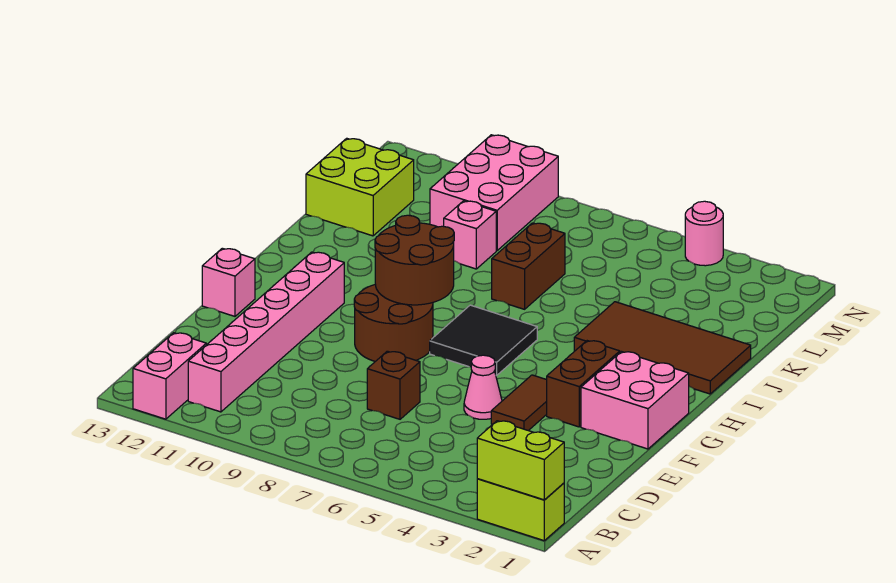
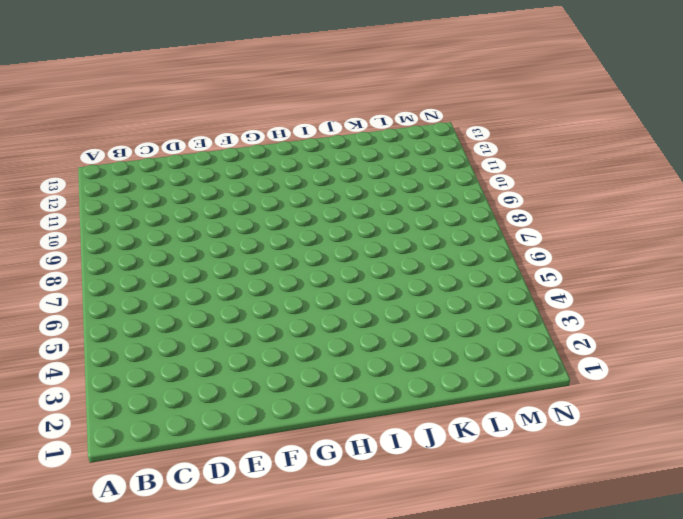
none -> lime brick A1:A2 level 1
none -> pink brick A12:B12 level 1
none -> pink brick B11:G11 level 1

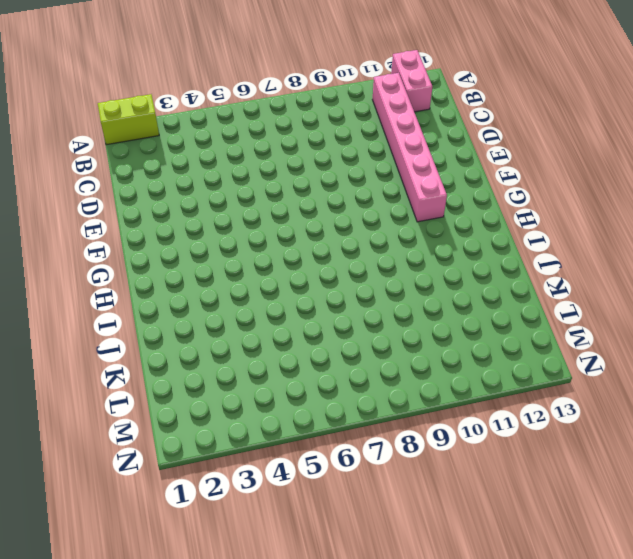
none -> brown brick D7 level 1
none -> brown tile E4:F4 level 1
none -> pink cone E5 level 1

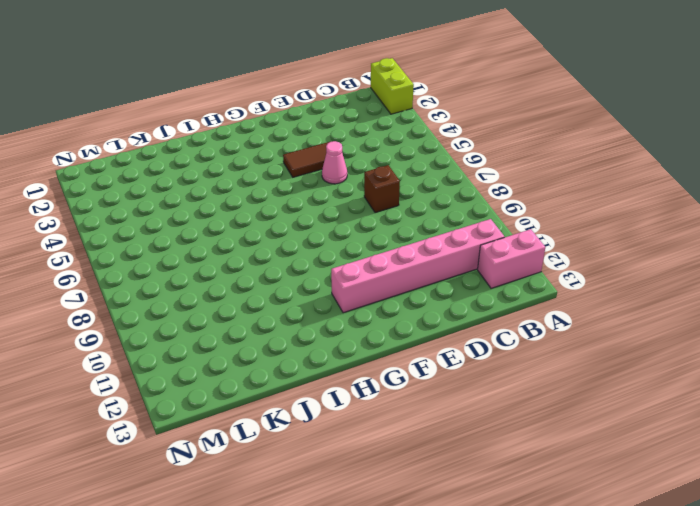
none -> pink brick F1:G2 level 1
none -> brown brick F3:G3 level 1
none -> brown round brick F8:G9 level 1

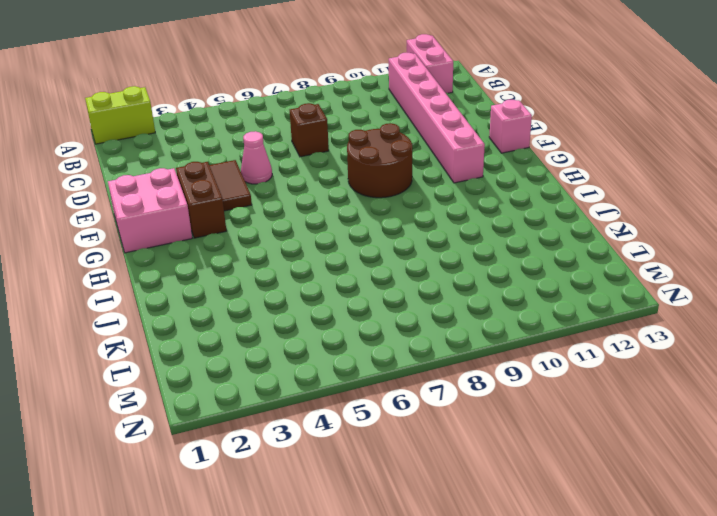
none -> black tile G6:H7 level 1
none -> brown tile I1:J4 level 1
none -> brown brick J7:K7 level 1

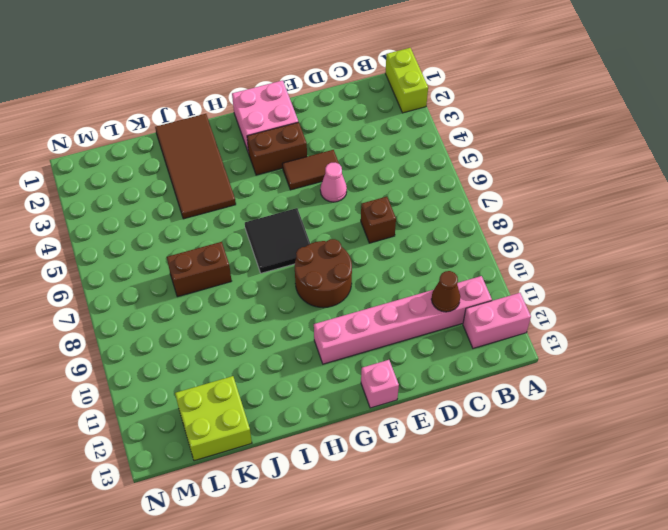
brown cone C11 level 2 -> none
none -> pink brick K9 level 1
none -> pink brick L9:N10 level 1
none -> pink round brick N4 level 1

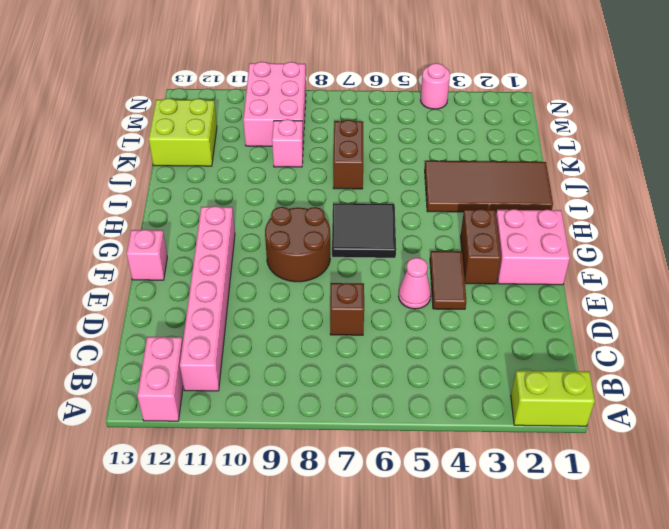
none -> lime brick A1:A2 level 2
none -> brown round brick G8:H9 level 2

